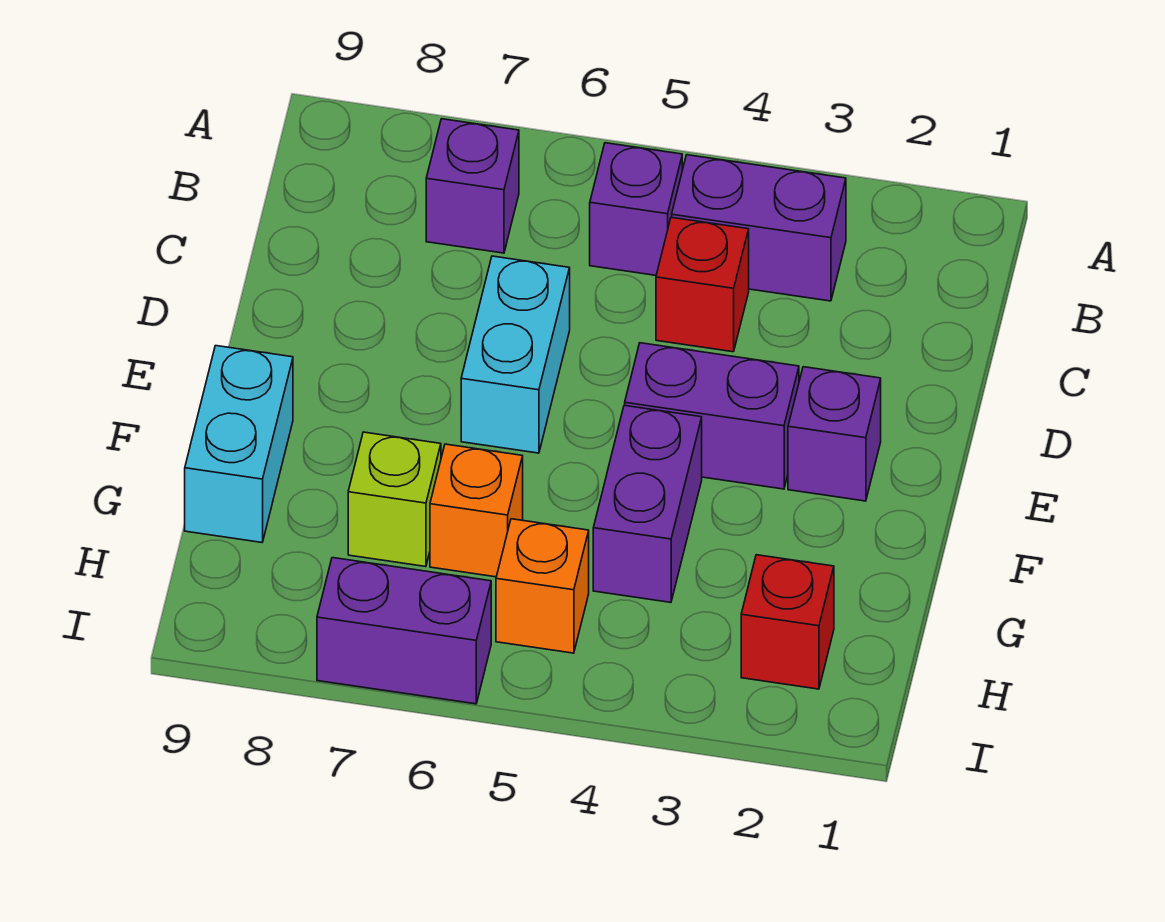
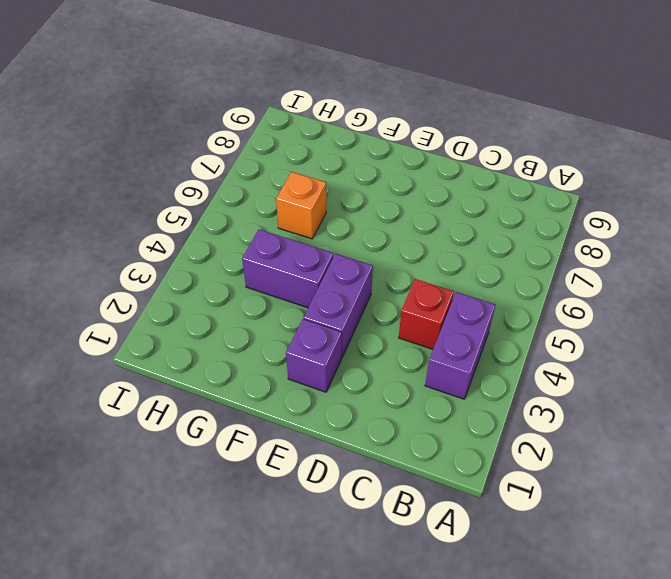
none -> purple brick B5 level 1
none -> purple brick B7 level 1
none -> cyan brick D6:E6 level 1

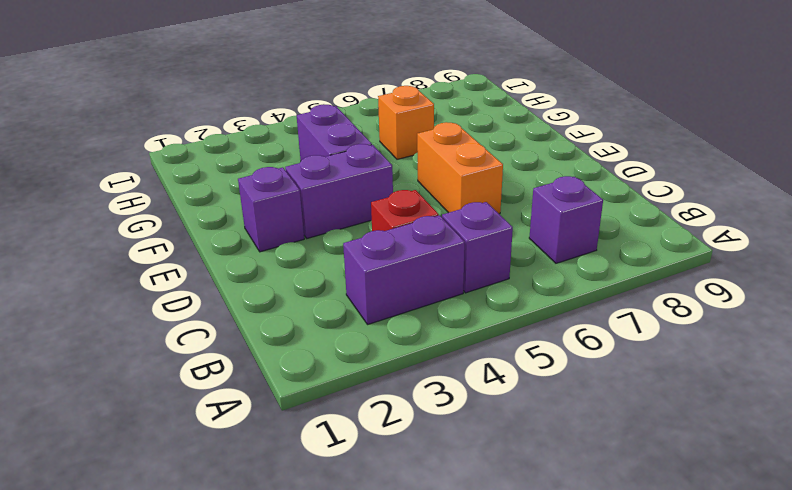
orange brick D6:E6 level 1 -> cyan brick D6:E6 level 1
none -> cyan brick F9:G9 level 1
none -> lime brick G7 level 1
none -> red brick H2 level 1

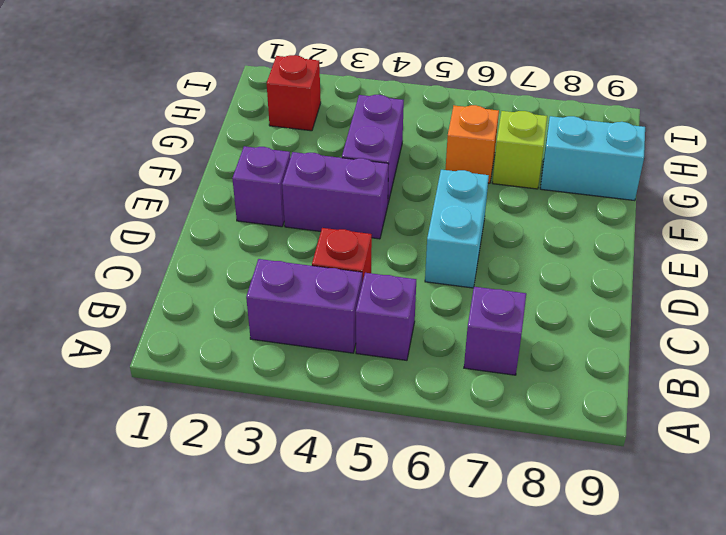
cyan brick G8:G9 level 1 -> cyan brick F9:G9 level 1
none -> orange brick H5 level 1
none -> purple brick I6:I7 level 1

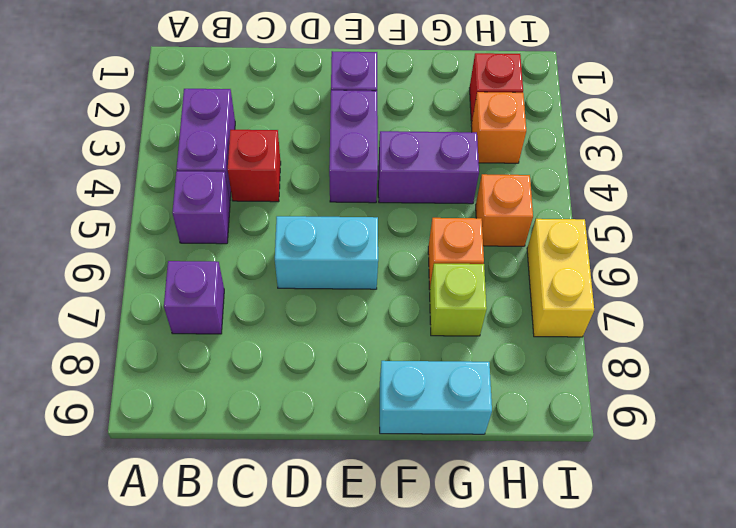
orange brick H3 level 1 -> none
yellow brick I6:I7 level 1 -> purple brick I6:I7 level 1

